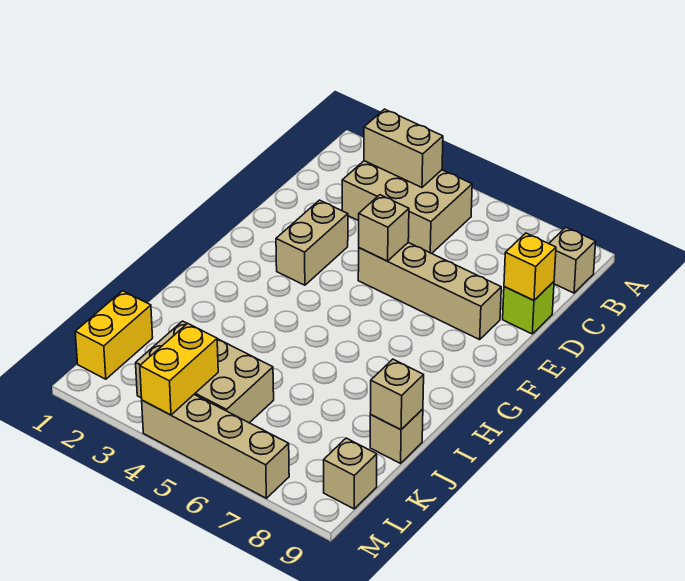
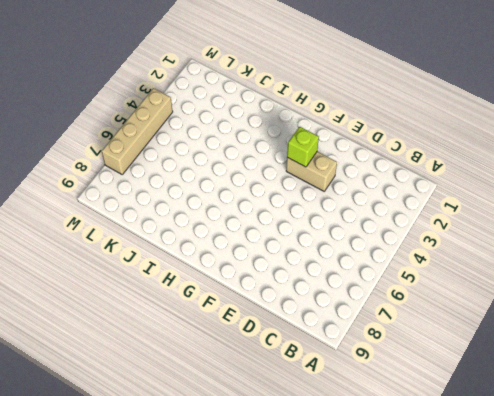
lime brick F3 level 2 -> lime brick D9 level 1
none -> tan brick B3:C5 level 1
none -> tan brick B9 level 1
none -> tan brick E5:E8 level 1

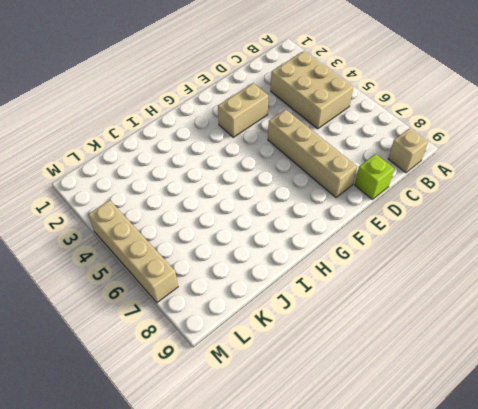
none -> tan brick J9 level 1
none -> yellow brick K1:L1 level 1
none -> tan brick K3:L5 level 1

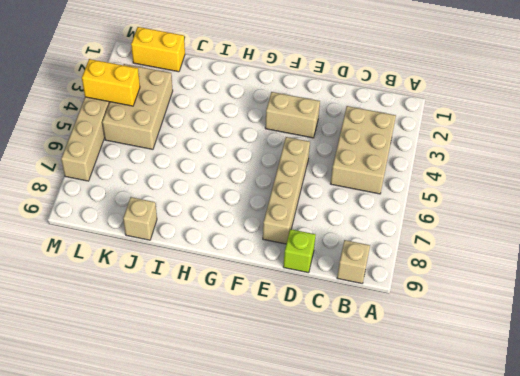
none -> tan brick L9 level 1
none -> tan brick B3:B4 level 2
none -> yellow brick D9 level 2

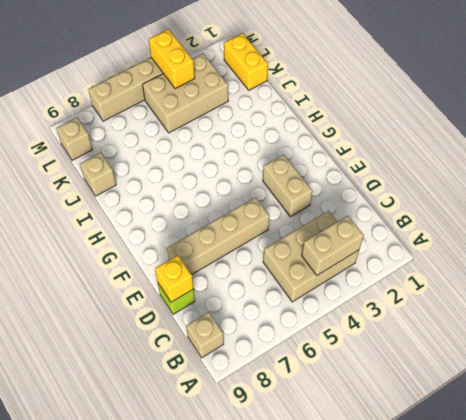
none -> tan brick E5 level 2
none -> tan brick J9 level 2

